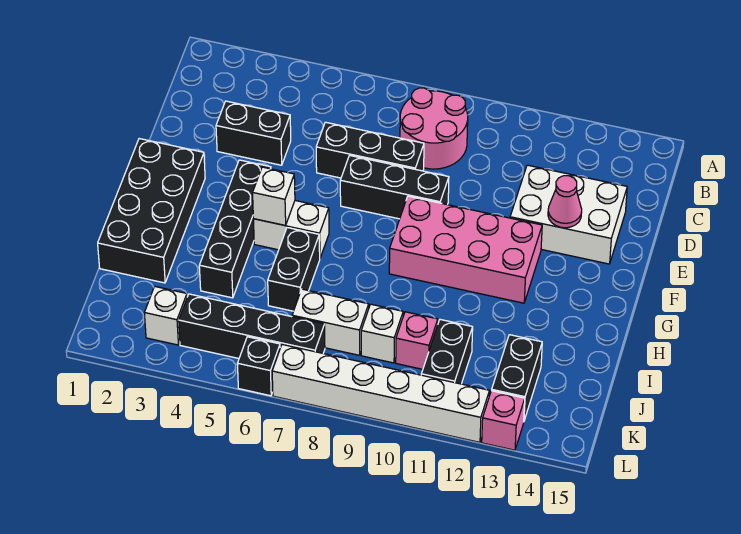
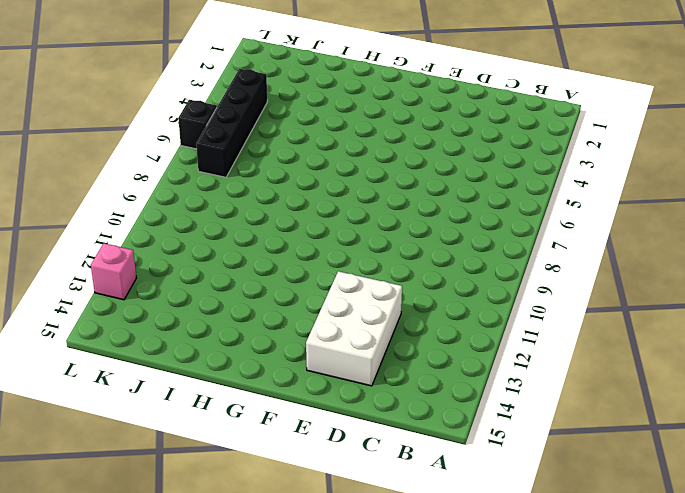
none -> pink round brick B8:C9 level 1
none -> black brick D3:D4 level 1
none -> black brick D6:D8 level 1

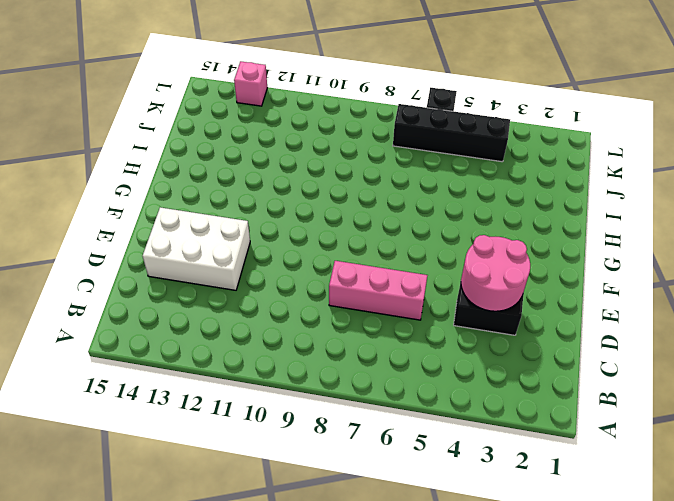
pink round brick D3:E4 level 2 -> pink round brick B8:C9 level 1
pink brick D6:D8 level 1 -> black brick D6:D8 level 1
none -> black brick E7:E9 level 1
none -> black brick F1:I2 level 1
none -> black brick F4:I4 level 1

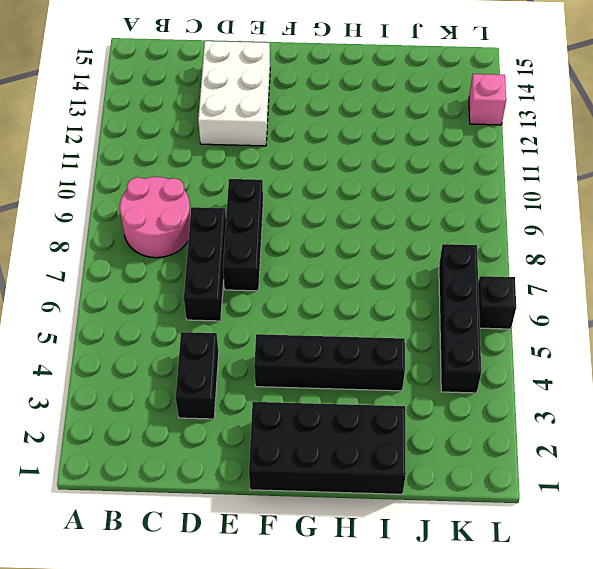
none -> pink brick F9:G12 level 1
none -> white brick G5:G6 level 1
none -> black brick H6:I6 level 1

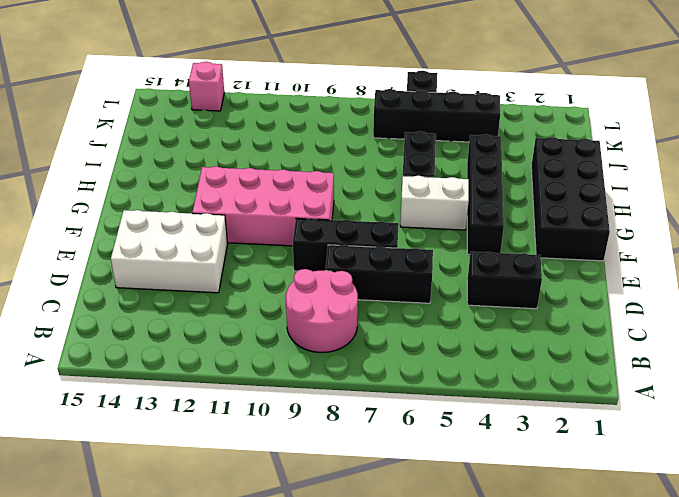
none -> white brick J7:J8 level 1
none -> white brick J9 level 1
none -> pink brick J10 level 1

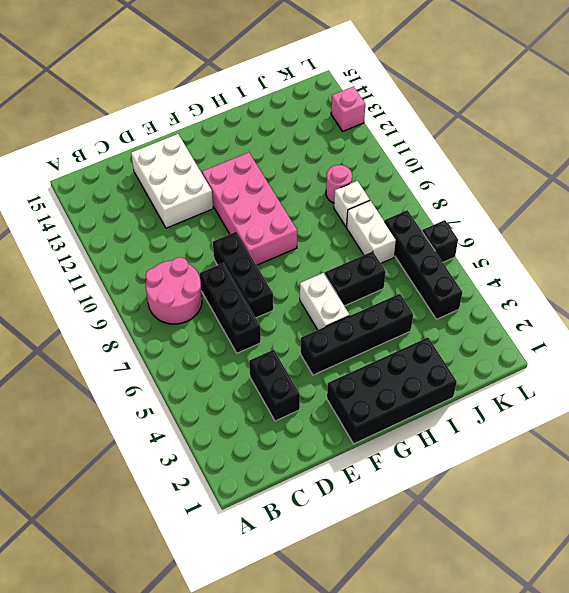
pink round brick J10 level 1 -> pink brick J10 level 1
none -> black brick J11:K11 level 1
none -> black brick J13:K13 level 1
none -> white brick K3 level 1

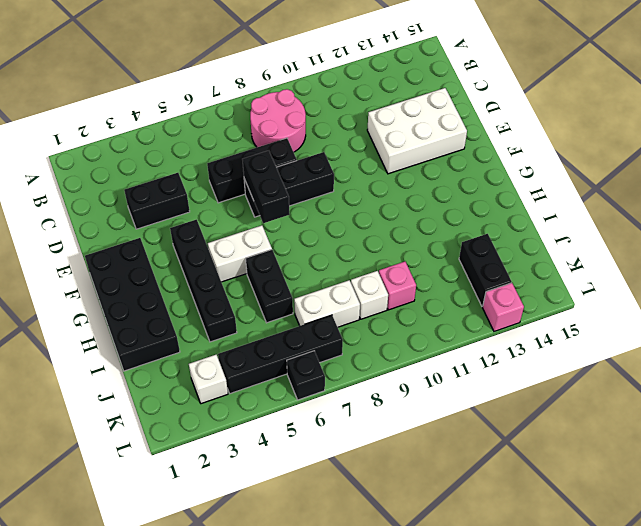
black brick E7:F7 level 2 -> black brick J11:K11 level 1
none -> pink brick F9:G12 level 1
none -> white brick L7:L12 level 1
none -> pink cone E13 level 2

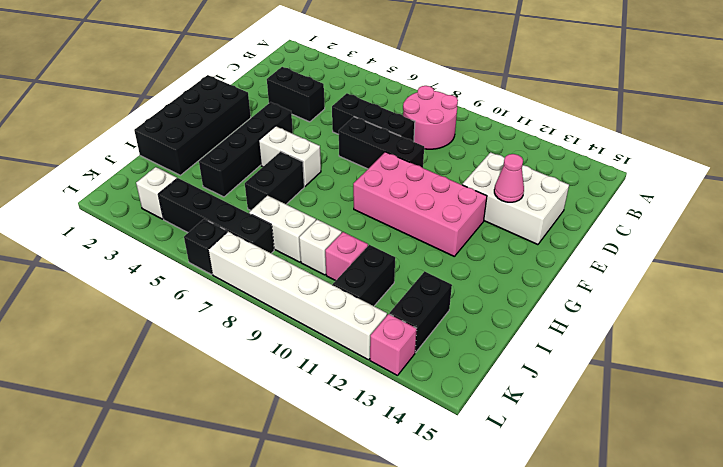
none -> white brick G5 level 2

